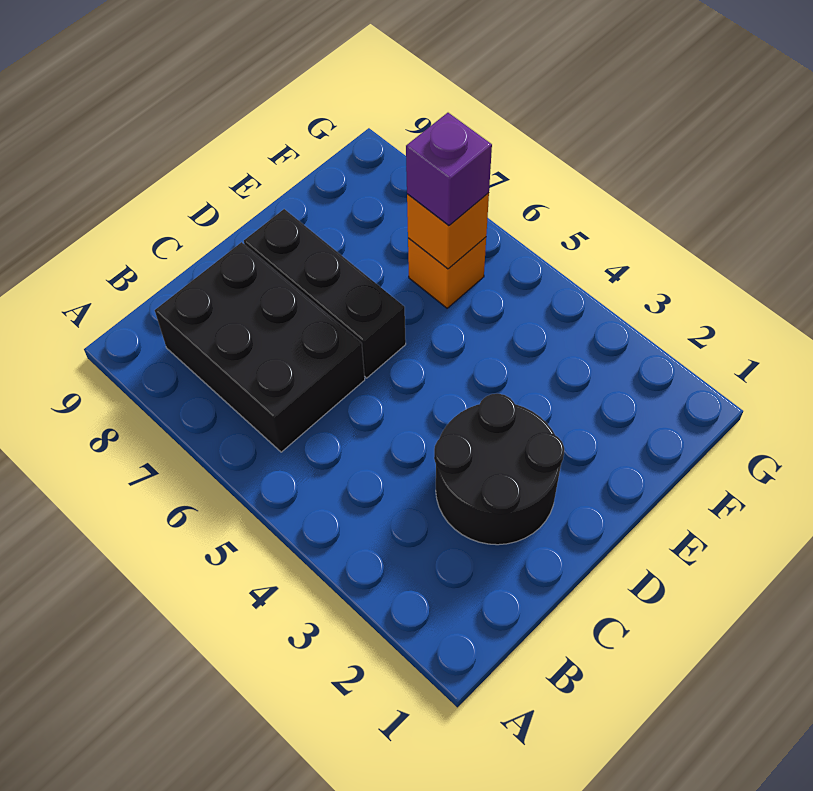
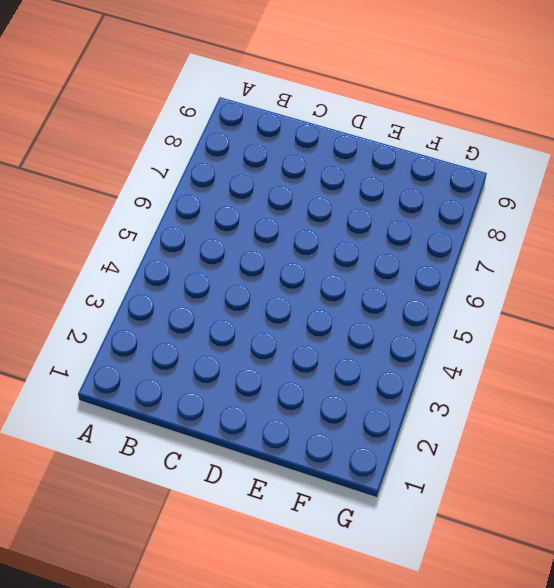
none -> black brick B6:C8 level 1
none -> black round brick C2:D3 level 1

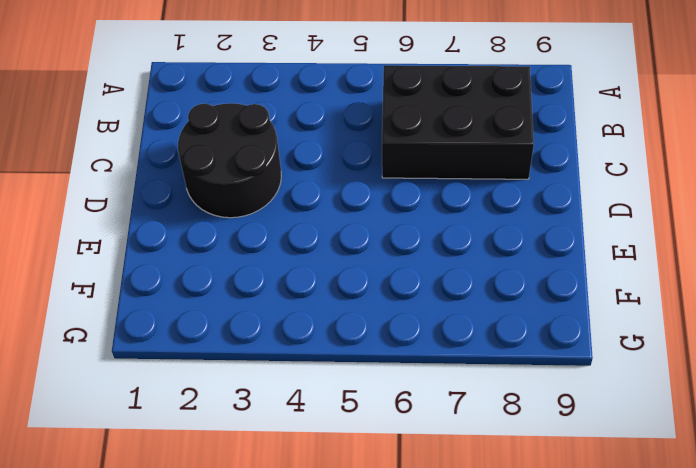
none -> black brick D6:D8 level 1
none -> orange brick F6 level 1

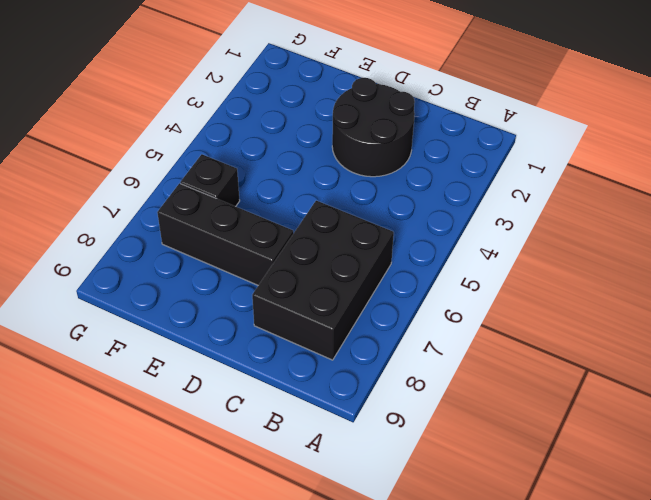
black brick D7:F7 level 1 -> black brick D6:D8 level 1
black brick F6 level 1 -> orange brick F6 level 1
none -> orange brick F6 level 2
none -> purple brick F6 level 3

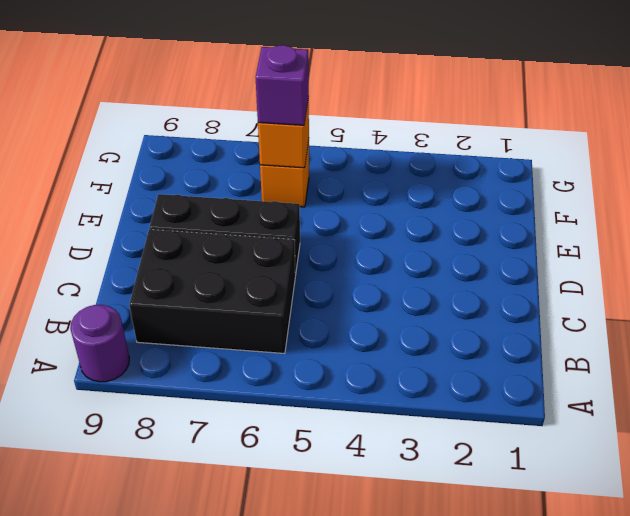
purple round brick A9 level 1 -> none
none -> black round brick C2:D3 level 1

